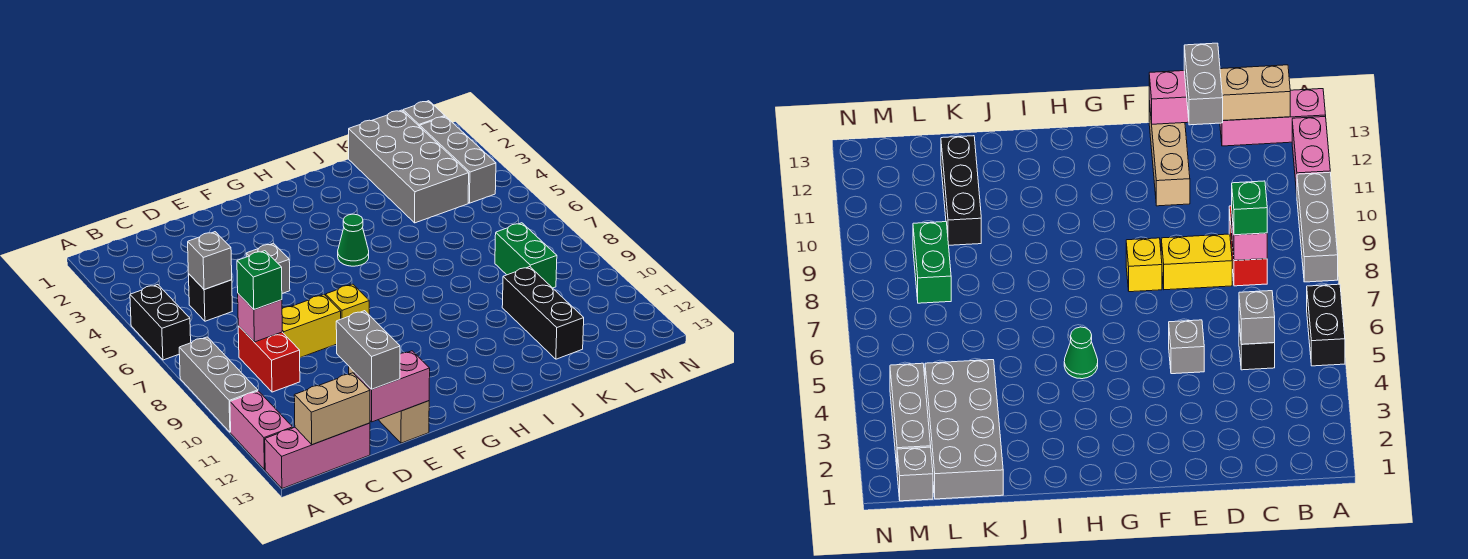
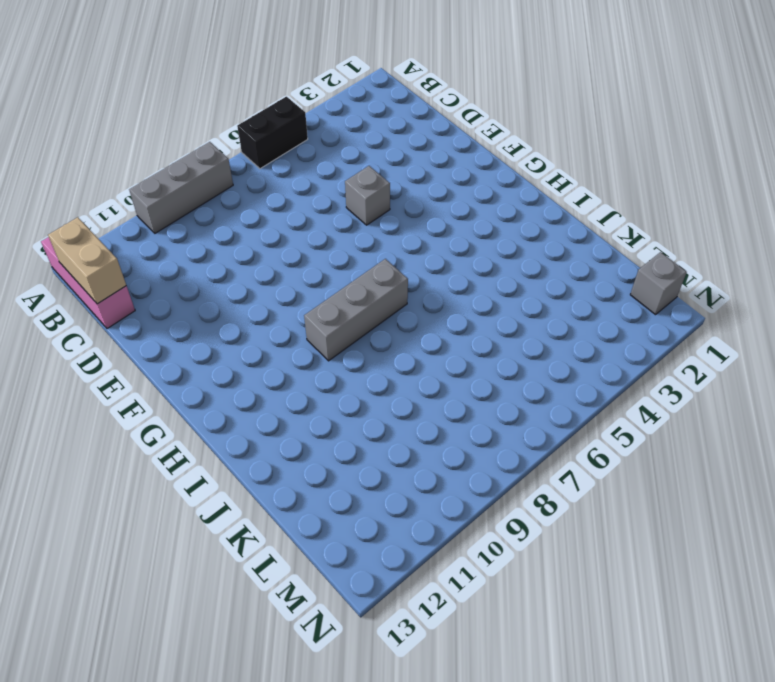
grey brick H7:H9 level 1 -> grey brick M2:M4 level 1
none -> pink brick A11:A12 level 1
none -> black brick C5 level 1
none -> red brick C8:C9 level 1

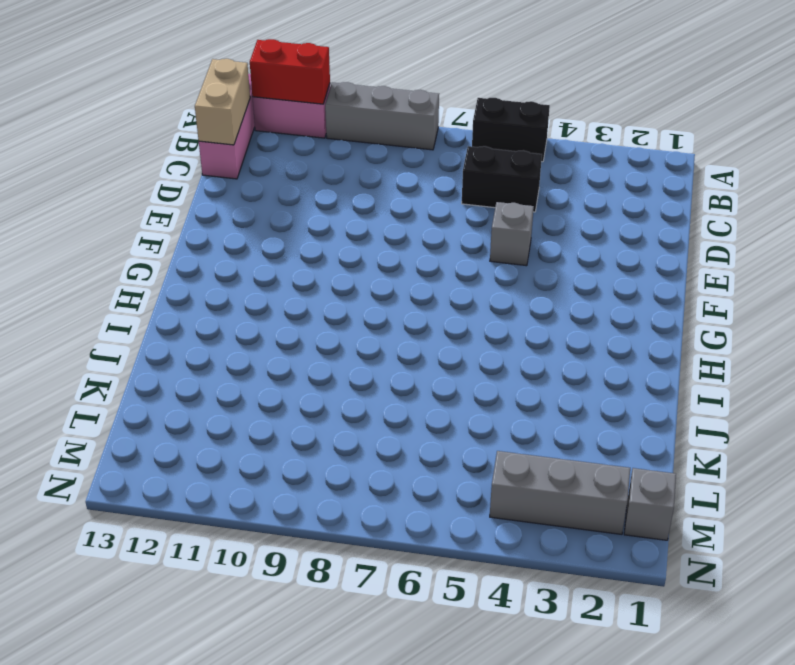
red brick A11:A12 level 2 -> red brick C8:C9 level 1
black brick C5:C6 level 1 -> black brick C5 level 1
none -> yellow brick D8:E8 level 1
none -> tan brick E11:E13 level 1
none -> yellow brick F8 level 1

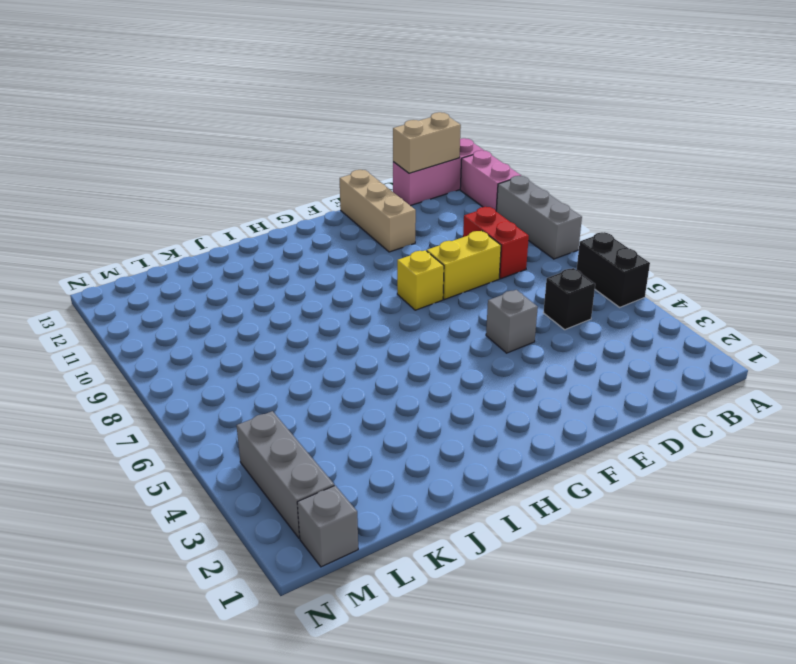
none -> green cone H5 level 1
none -> grey brick K1:L4 level 1
none -> black brick K10:K12 level 1

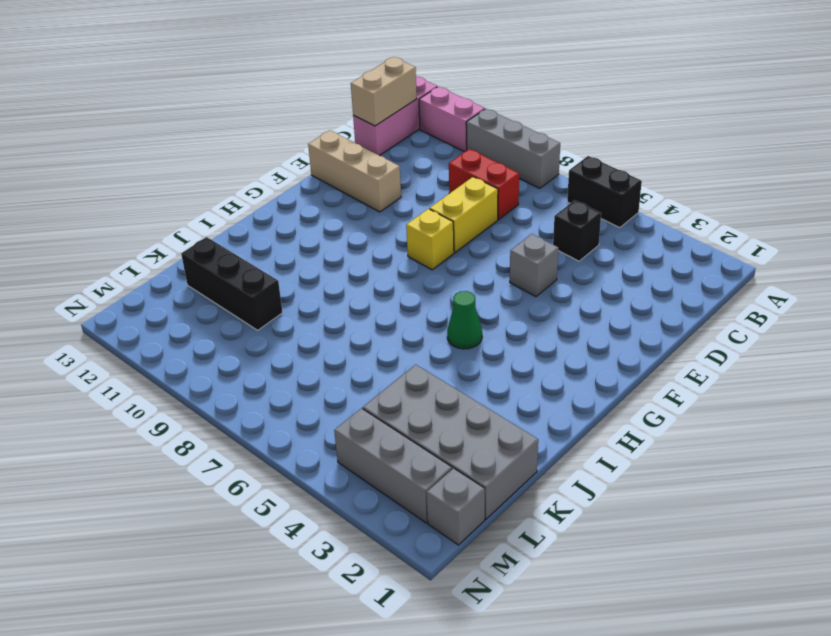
none -> green brick L8:L9 level 1
none -> grey brick C5 level 2
none -> pink brick C8 level 2

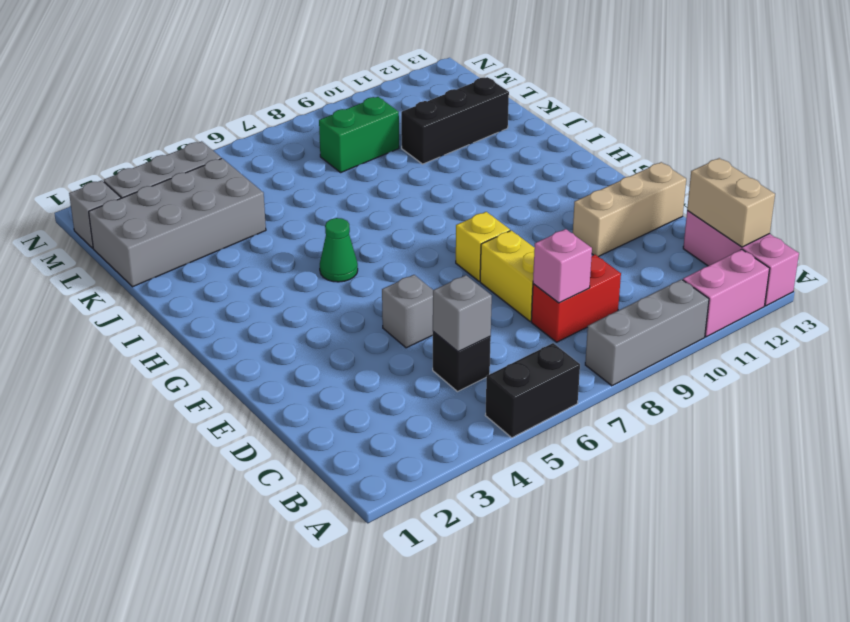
none -> pink brick D13:E13 level 2
none -> green brick C8 level 3
none -> grey brick D12:D13 level 3

